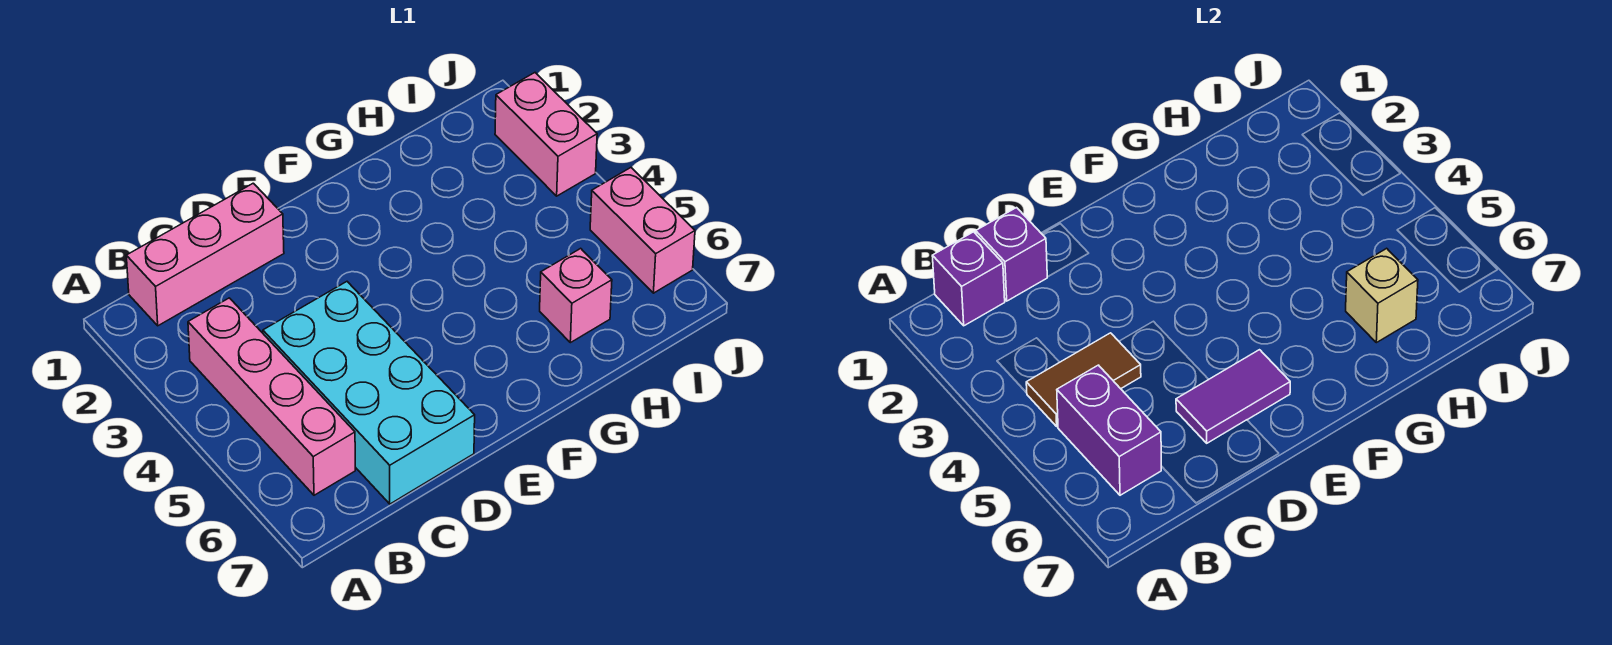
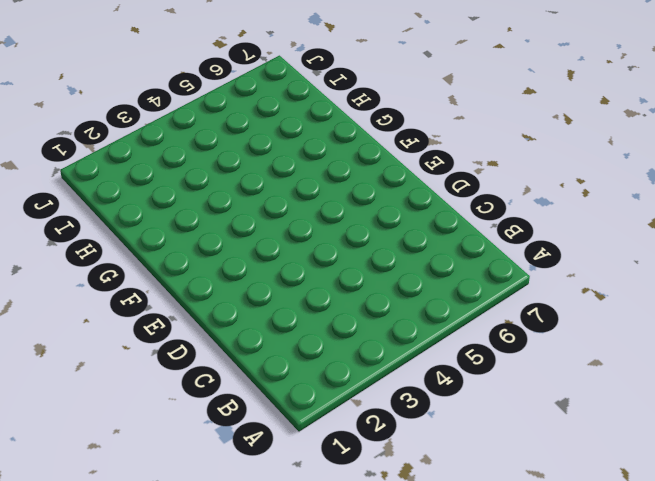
none -> pink brick B1:D1 level 1
none -> pink brick B3:B6 level 1
none -> cyan brick C4:D7 level 1

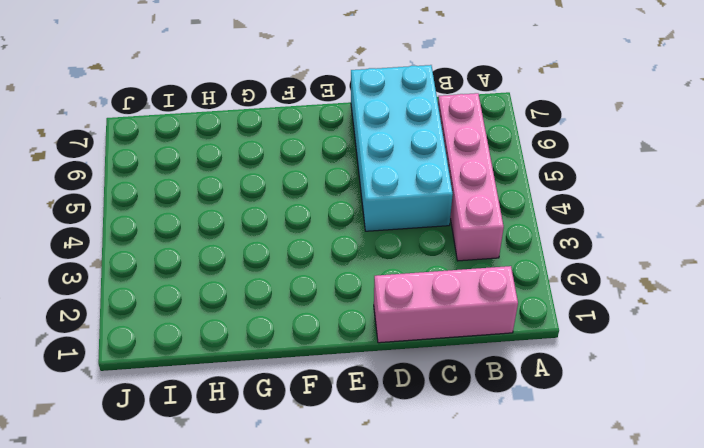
none -> pink brick H6 level 1
none -> pink brick J2:J3 level 1
none -> pink brick J5:J6 level 1

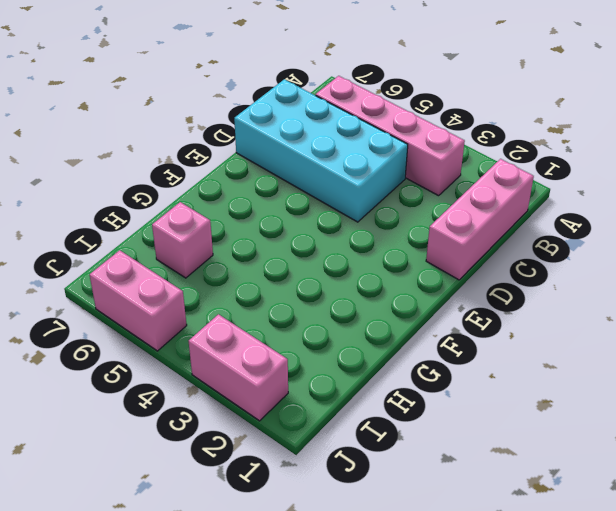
none -> purple brick B1 level 2
none -> brown tile B4:C4 level 2
none -> purple brick B5:B6 level 2

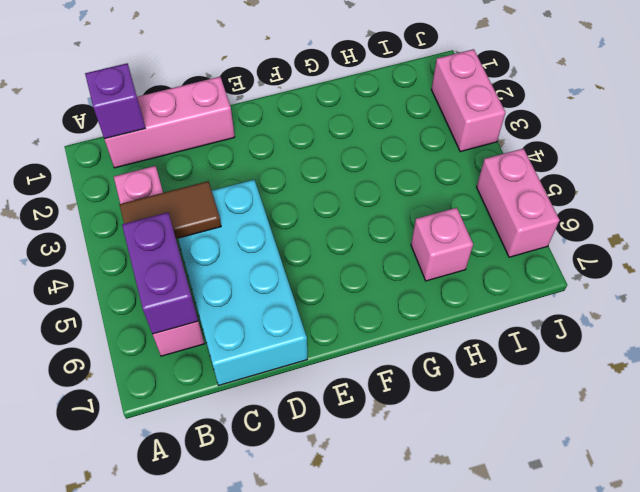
none -> purple brick C1 level 2
none -> purple tile D6:E6 level 2
none -> tan brick H6 level 2

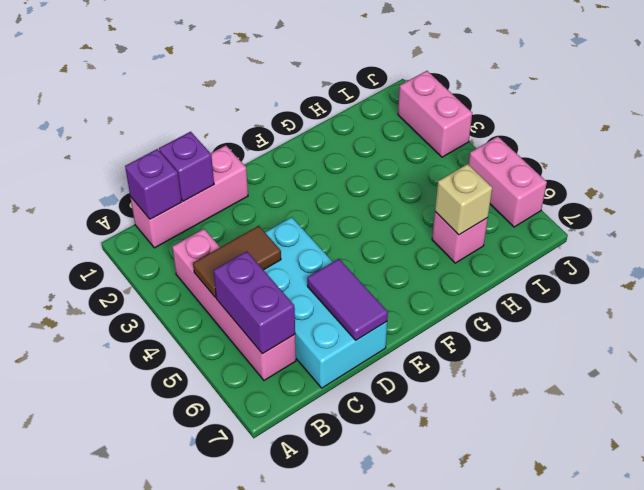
purple tile D6:D7 level 2 -> purple tile D6:E6 level 2

